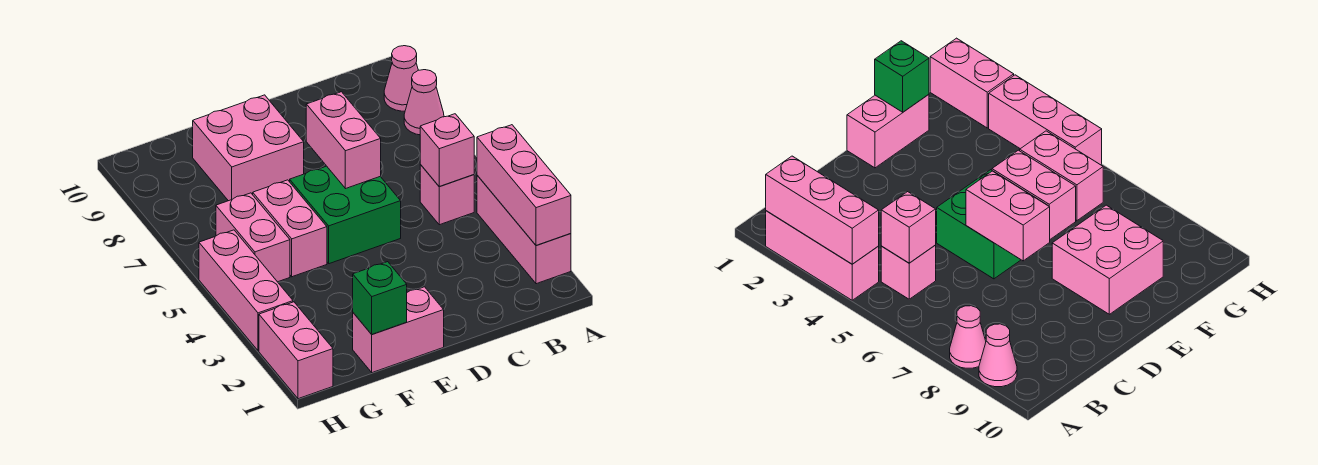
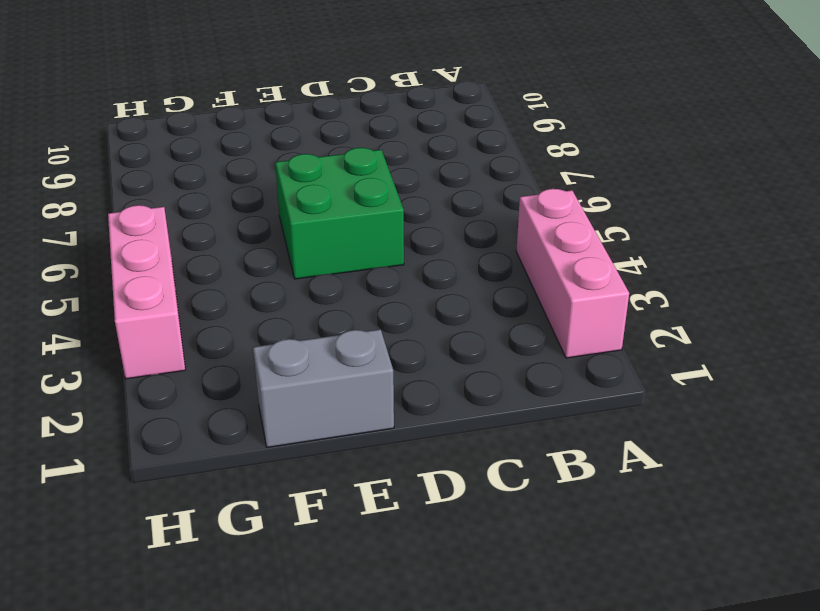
grey brick E1:F1 level 1 -> pink brick E1:F1 level 1
none -> pink cone A8 level 1
none -> pink cone A9 level 1
none -> pink brick B5 level 1

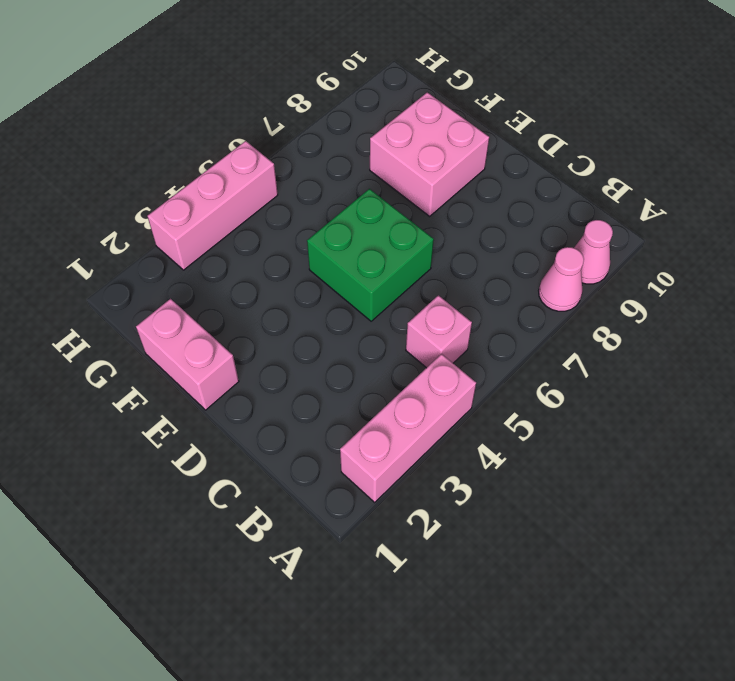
none -> pink brick F5:F6 level 1
none -> pink brick G5:G6 level 1
none -> pink brick H1:H2 level 1

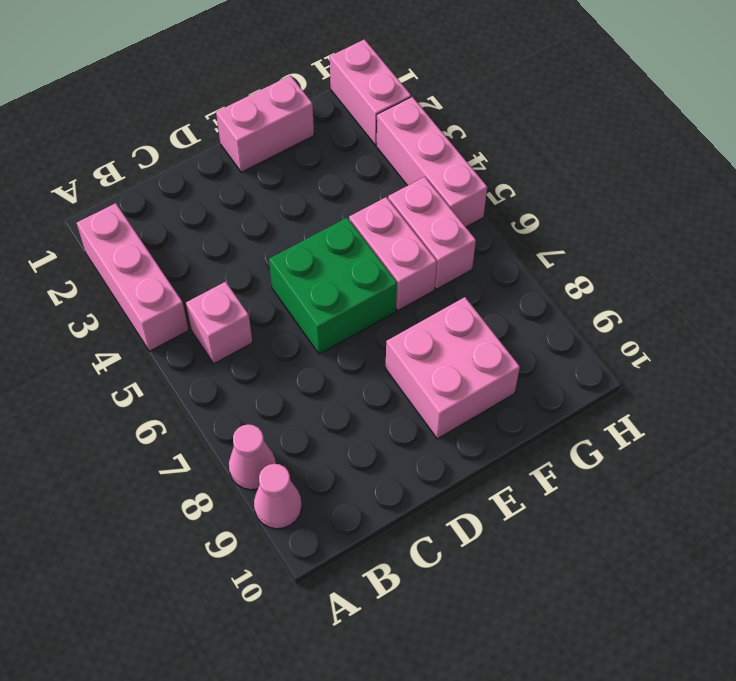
none -> pink brick A2:A4 level 2
none -> pink brick B5 level 2
none -> pink brick D6:D7 level 2

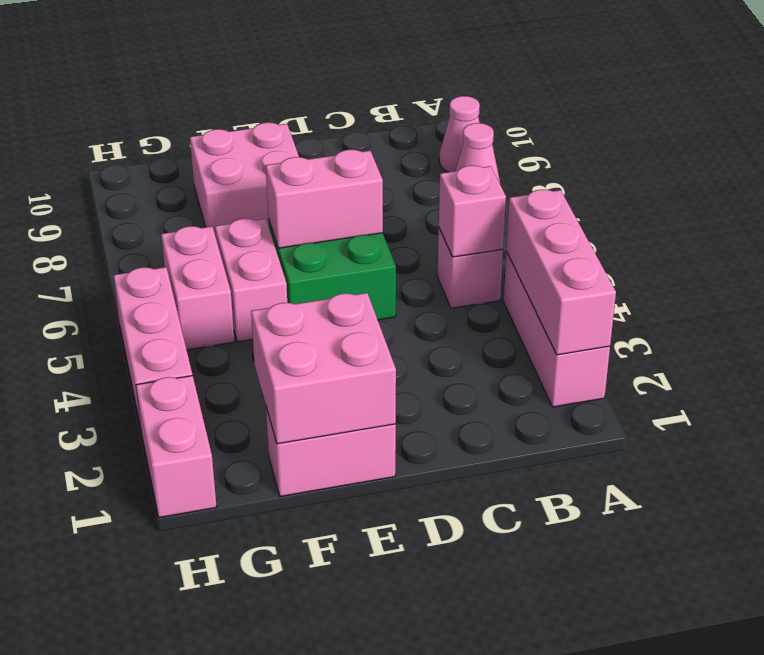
pink brick D6:E6 level 2 -> pink brick D6:D7 level 2
pink brick E1:F2 level 2 -> green brick F1 level 2

